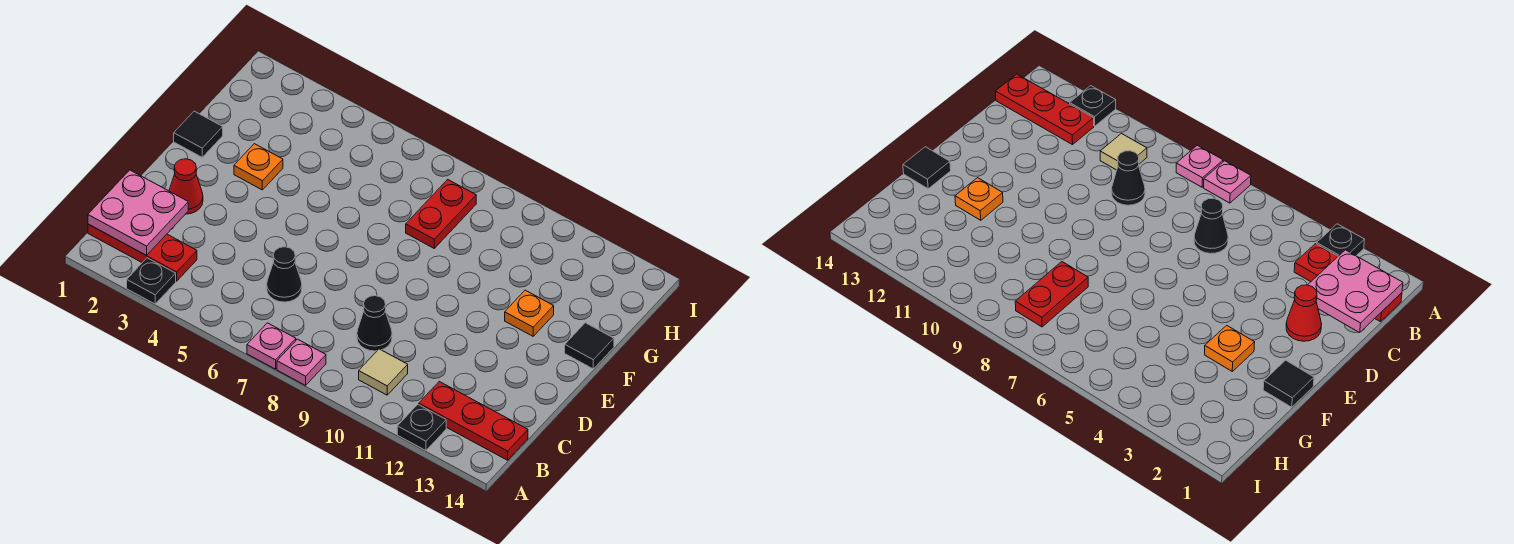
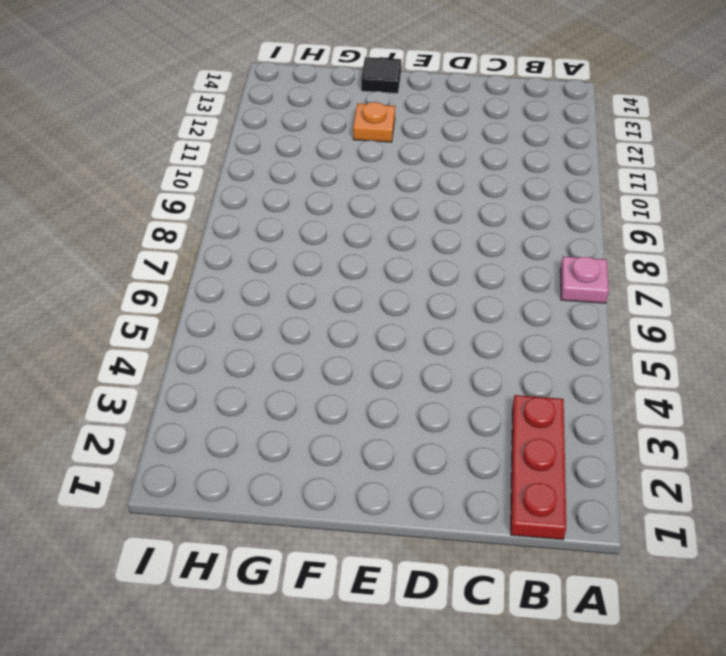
none -> black plate A3 level 1
none -> pink plate A8 level 1
none -> black plate A12 level 1

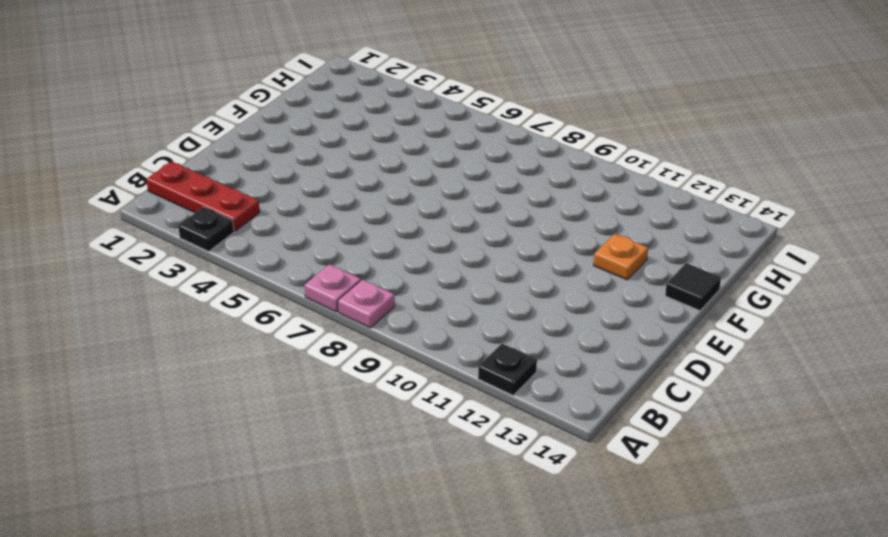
none -> tan tile B10 level 1
none -> red plate B12:B14 level 1
none -> black cone C6 level 1

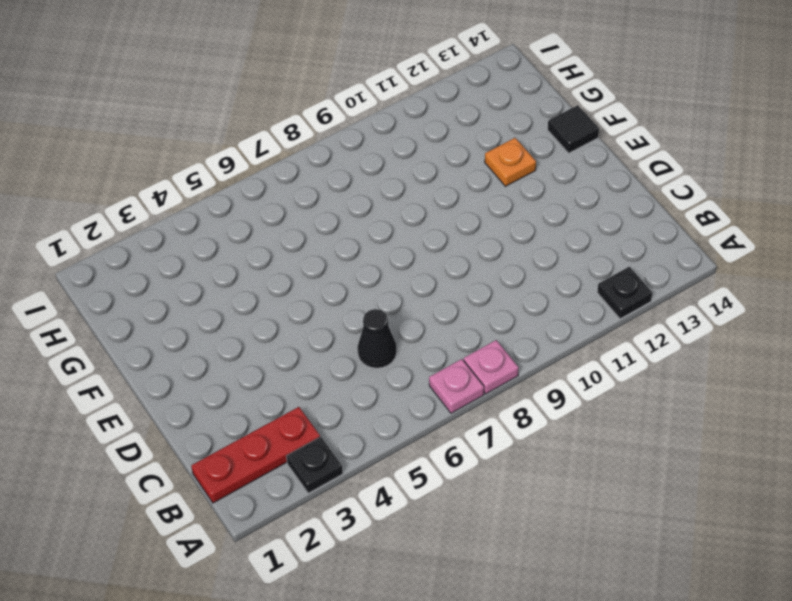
none -> tan tile B10 level 1
none -> red plate B12:B14 level 1
none -> black cone C9 level 1

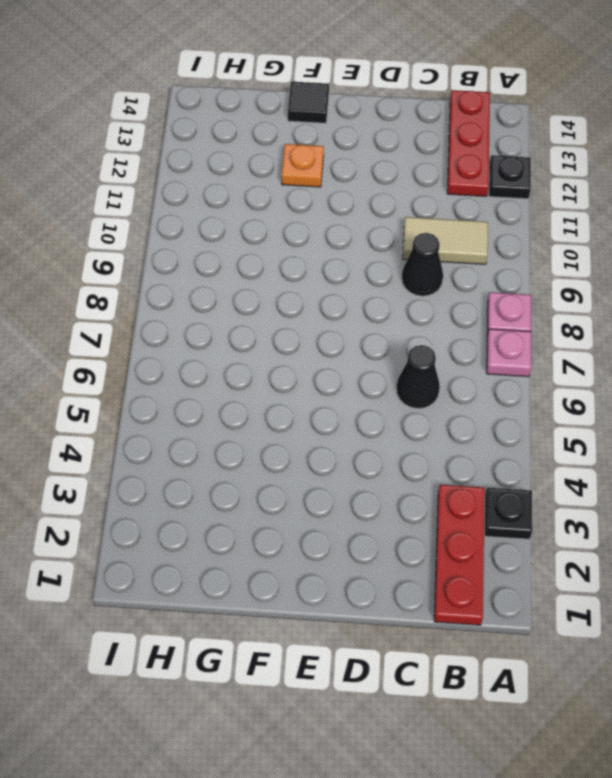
tan tile B10:C10 level 1 -> tan tile B10 level 1
none -> red cone D2 level 1
none -> black tile F1 level 1
none -> orange plate F3 level 1

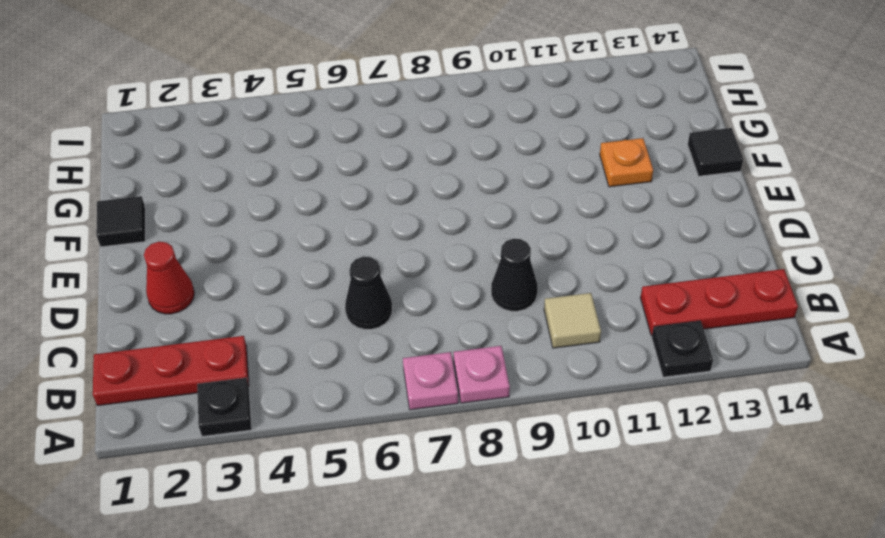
none -> orange plate F3 level 1
none -> red plate G8:H8 level 1
none -> pink plate B1:C2 level 2

